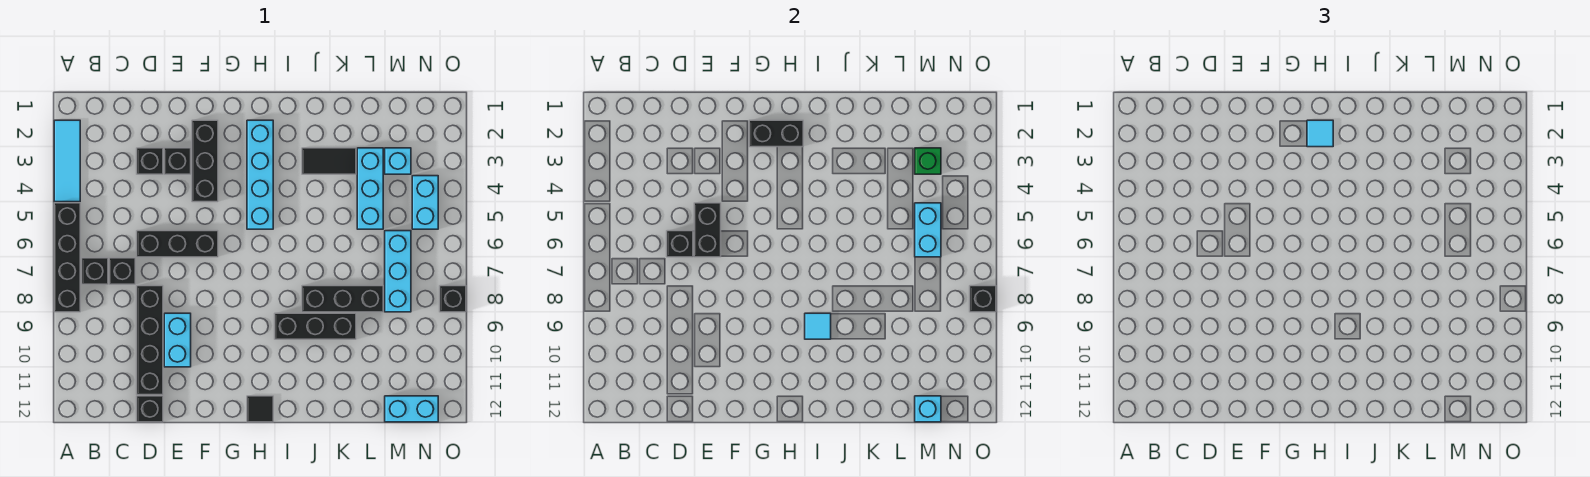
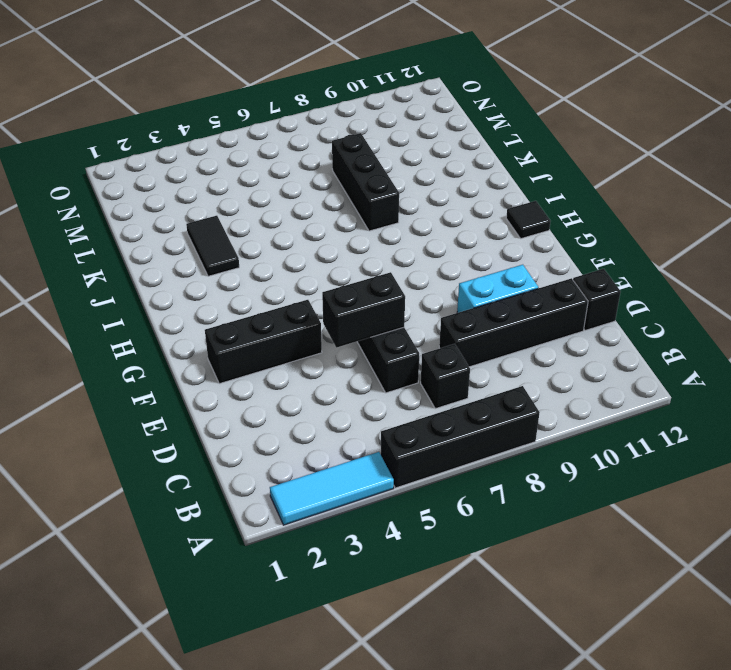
none -> black brick B7 level 1
none -> black brick D3 level 1
none -> black brick E3 level 1
none -> cyan brick H2:H5 level 1

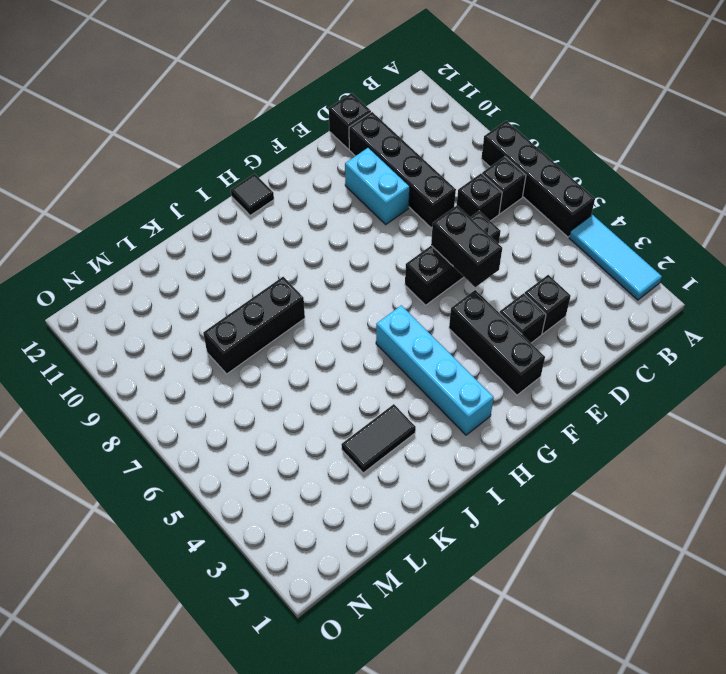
none -> black brick I9:K9 level 1
none -> cyan brick L3:L5 level 1
none -> cyan brick M3 level 1
none -> cyan brick M6:M8 level 1

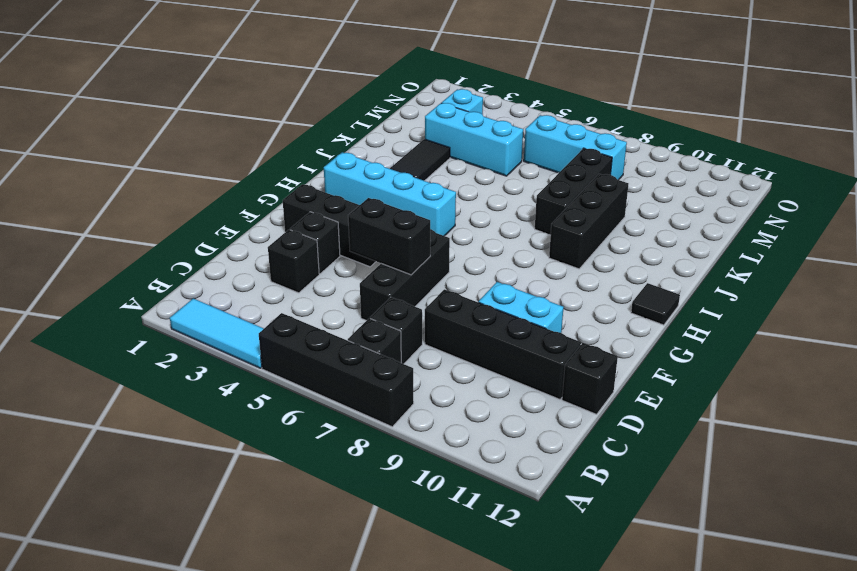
none -> cyan brick M12:N12 level 1
none -> cyan brick N4:N5 level 1
none -> black brick O8 level 1
none -> black brick D6 level 2

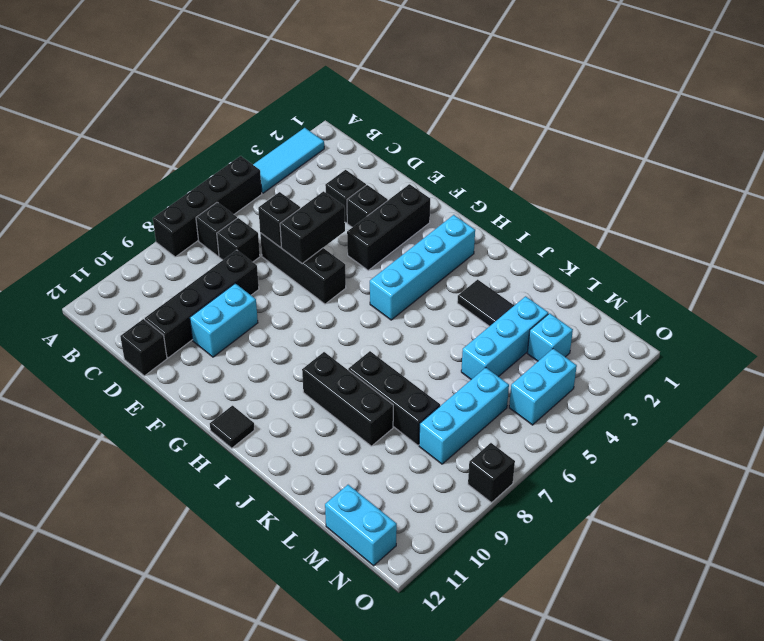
none -> black brick G2:H2 level 2
none -> cyan tile I9 level 2
none -> green brick M3 level 2
none -> cyan brick M5:M6 level 2

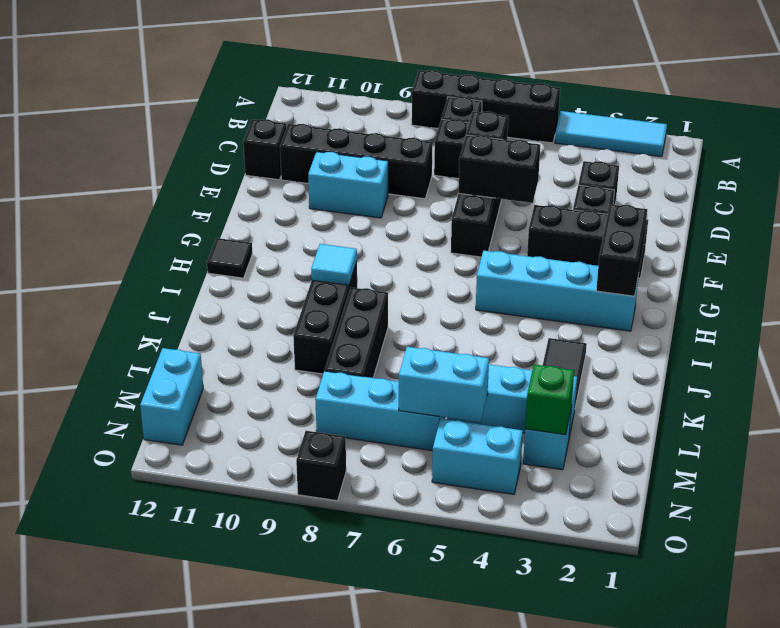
none -> cyan brick M12 level 2
none -> black brick O8 level 2
none -> cyan tile H2 level 3

